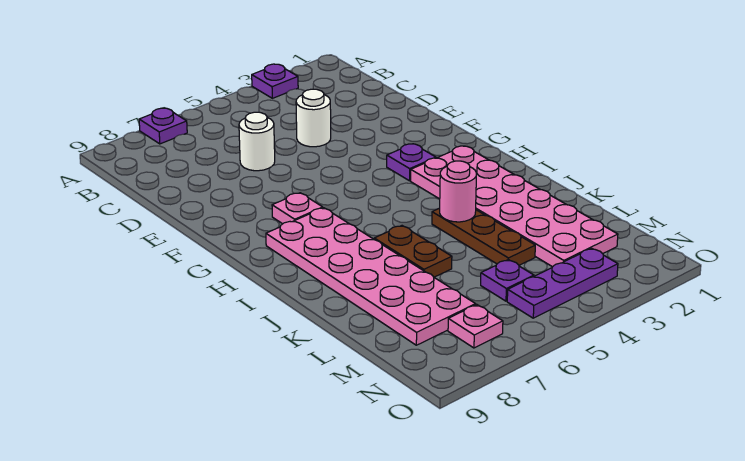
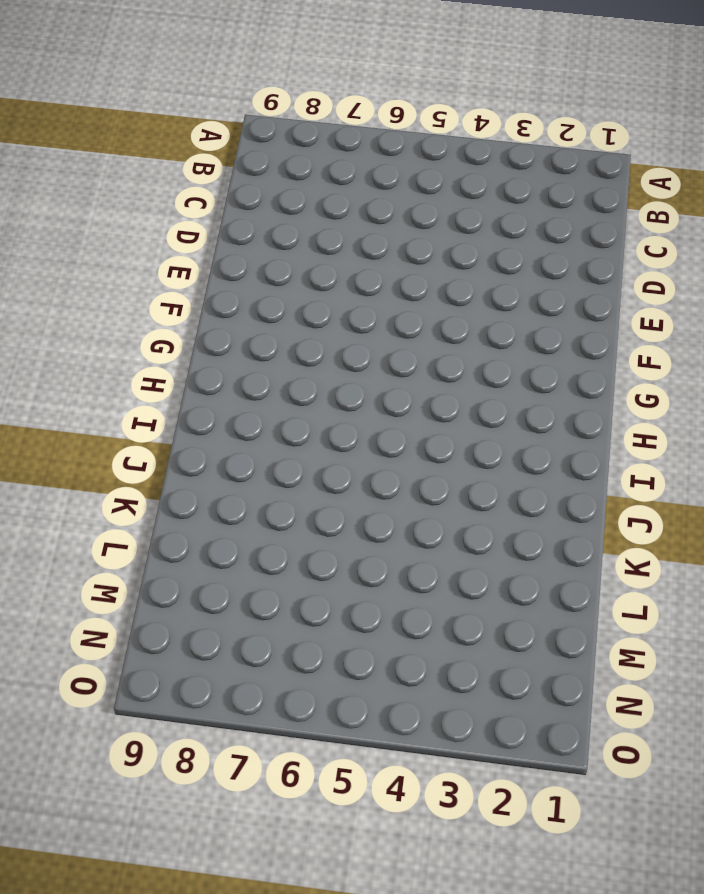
none -> purple plate A3 level 1
none -> purple plate A7 level 1
none -> white round brick D4 level 1

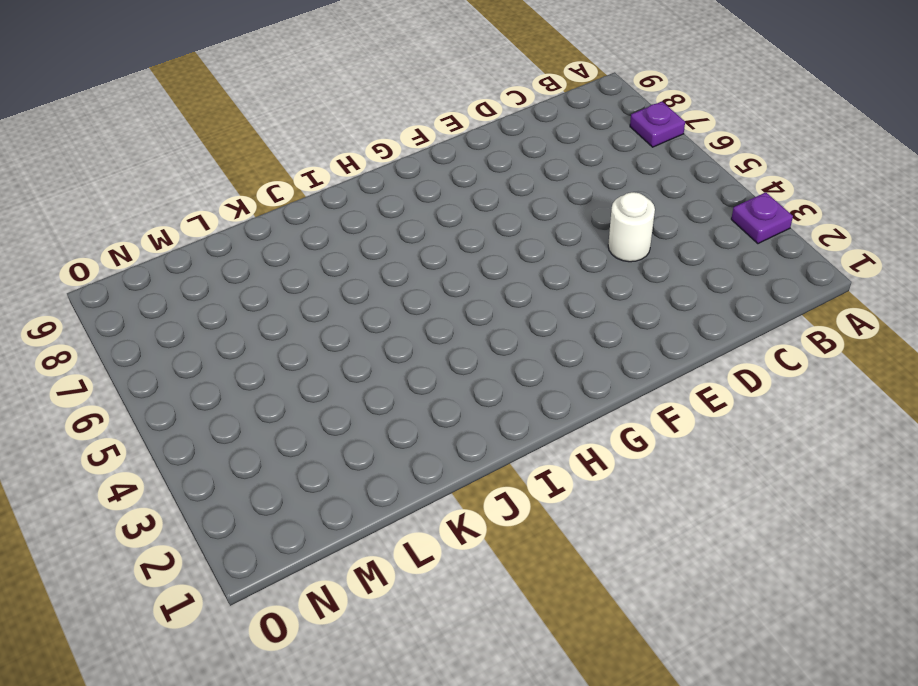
none -> white round brick D6 level 1
none -> purple plate G3 level 1
none -> pink plate G7 level 1

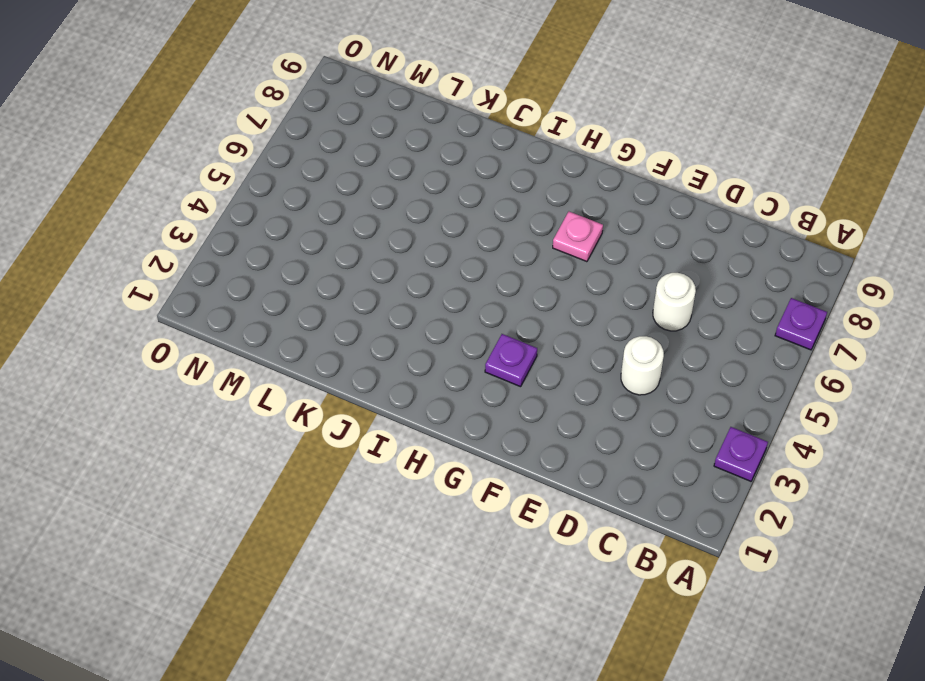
none -> pink plate H2:M3 level 1
none -> pink plate H7:M8 level 1
none -> brown plate J4:L4 level 1

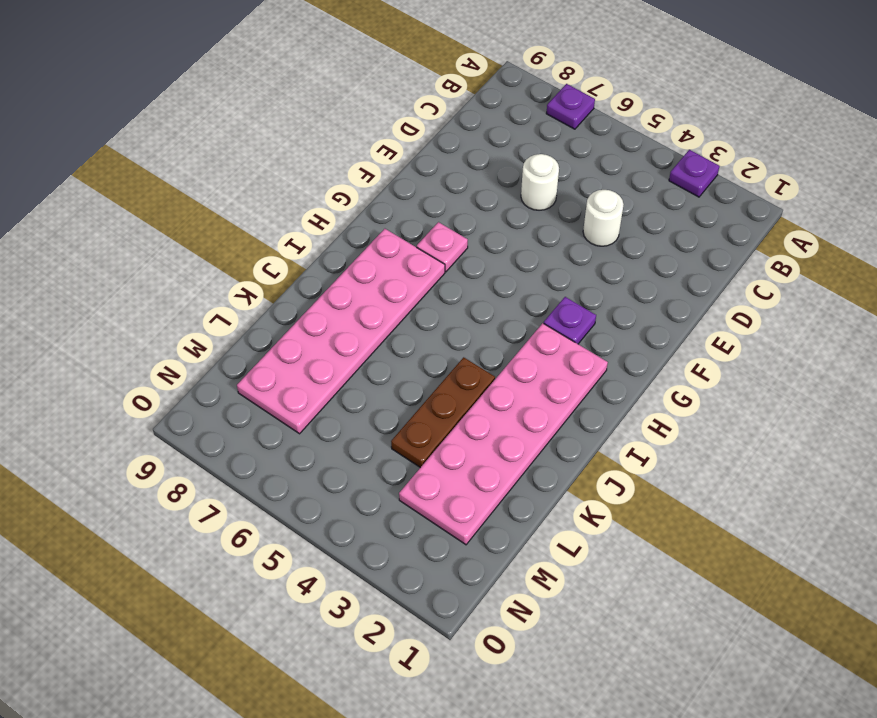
none -> brown plate J6:K6 level 1
none -> purple plate M5 level 1
none -> purple plate N3:N5 level 1

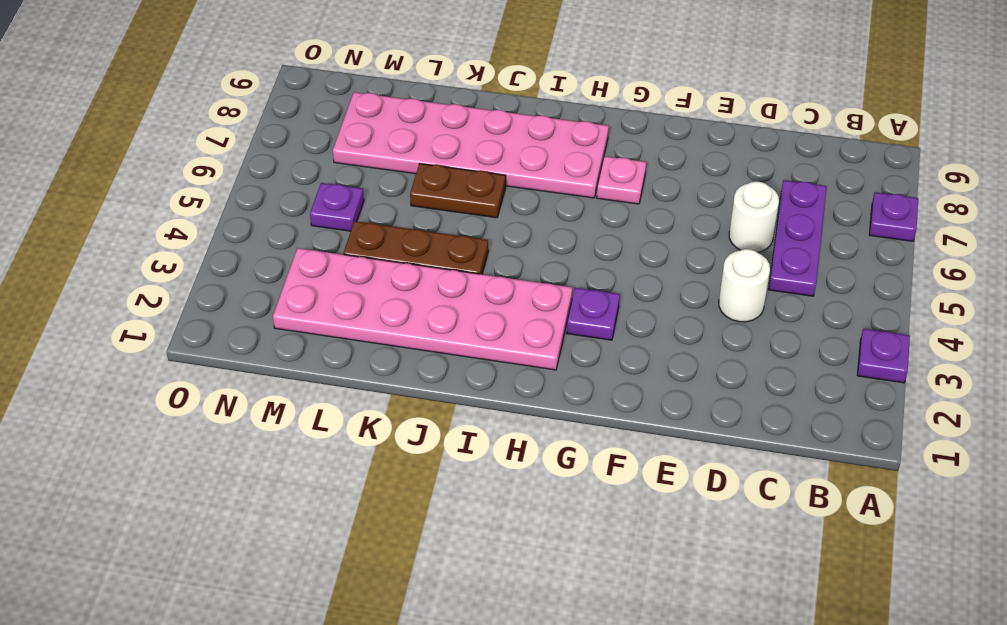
purple plate C5:C7 level 1 -> purple plate N3:N5 level 1
none -> pink plate N7 level 1
none -> pink round brick J4 level 2

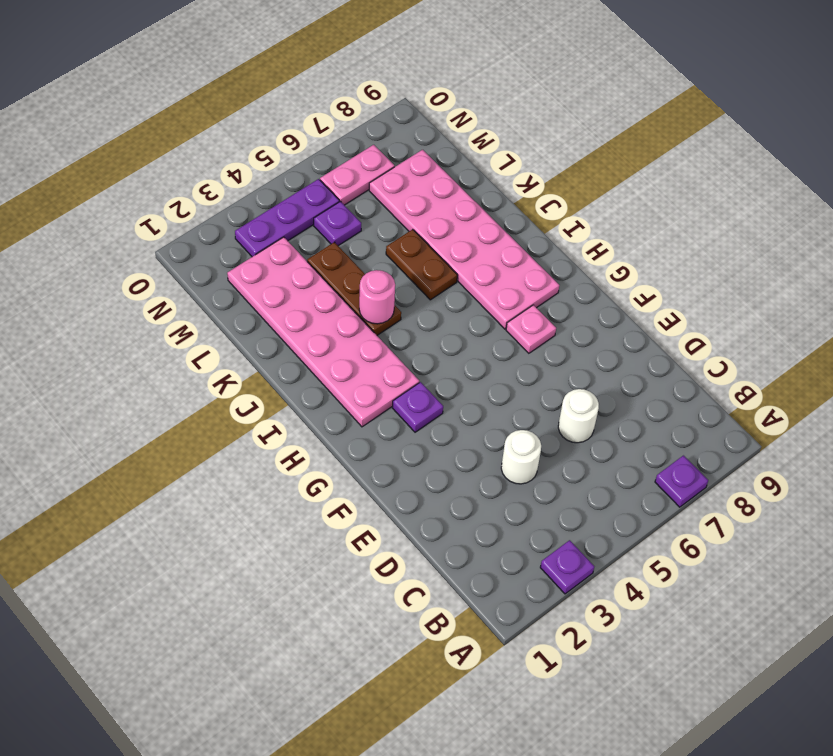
pink plate N6:N7 level 1 -> pink plate N7 level 1

